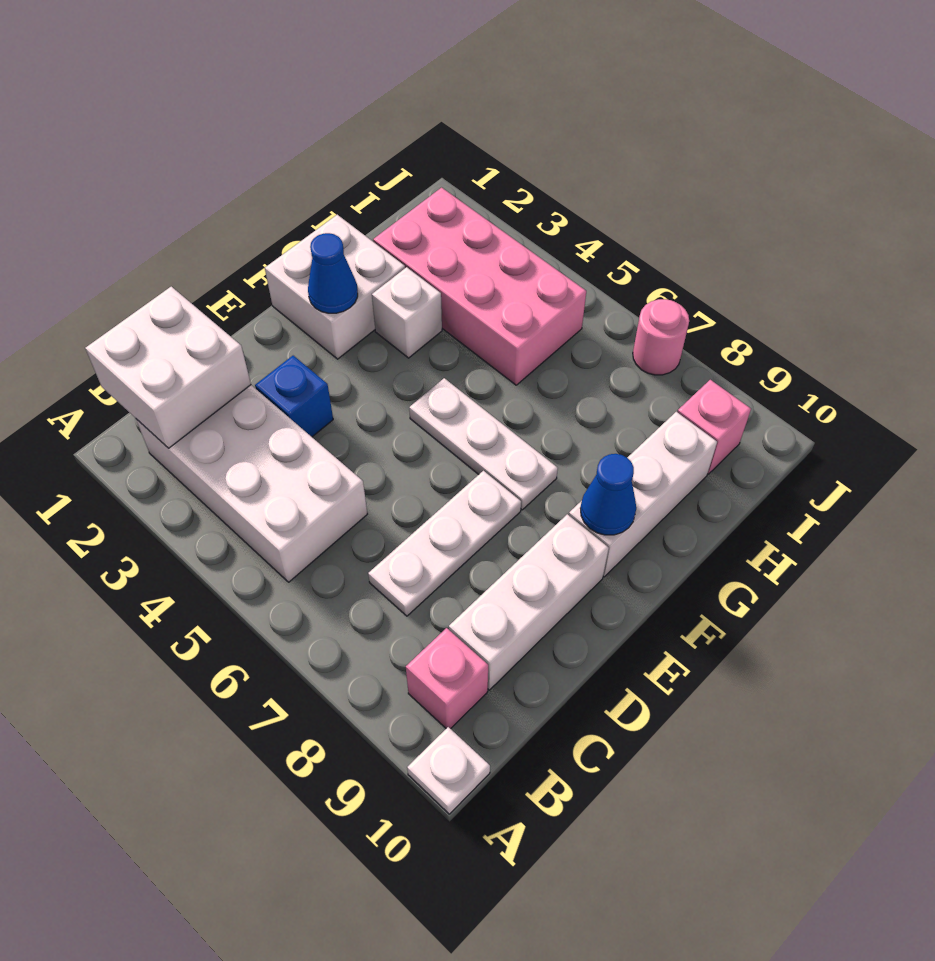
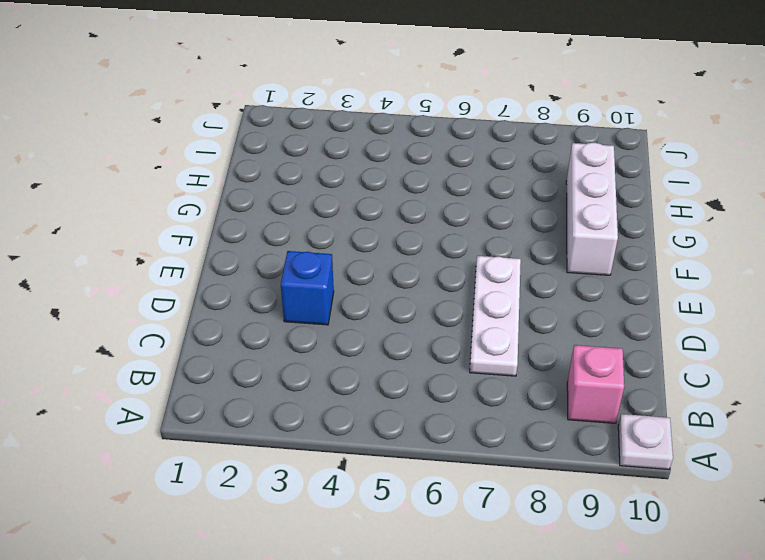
none -> white brick B2:C5 level 1
none -> white brick C9:E9 level 1
none -> white brick F1:G2 level 1

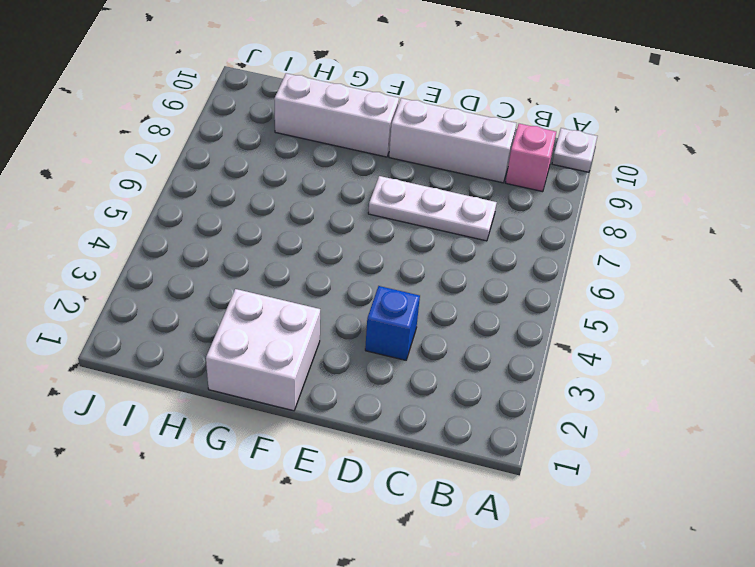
none -> white brick B2:C5 level 1
none -> white plate F5:F7 level 1
none -> white brick G3 level 1

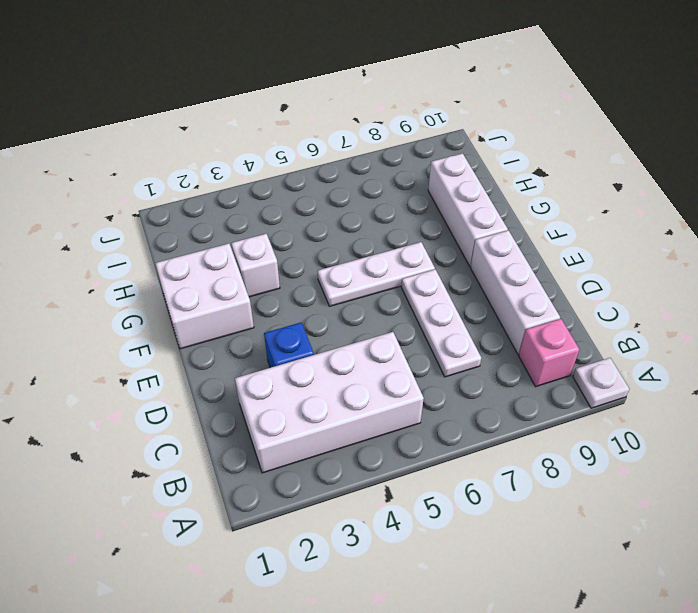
none -> pink brick H2:I5 level 1
none -> pink brick I9 level 1
none -> pink round brick J7 level 1

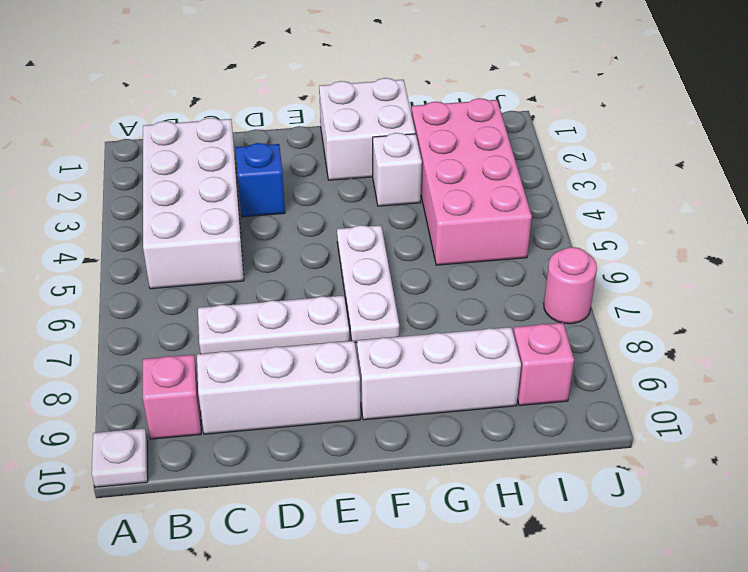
none -> white brick B1:C2 level 2
none -> blue cone F2 level 2
none -> blue cone F9 level 2

